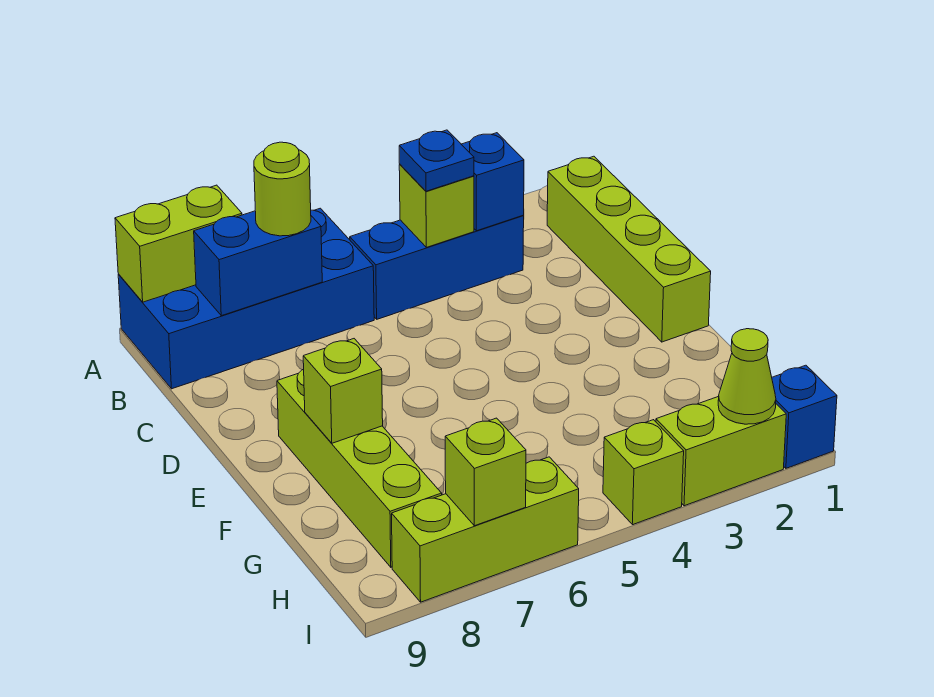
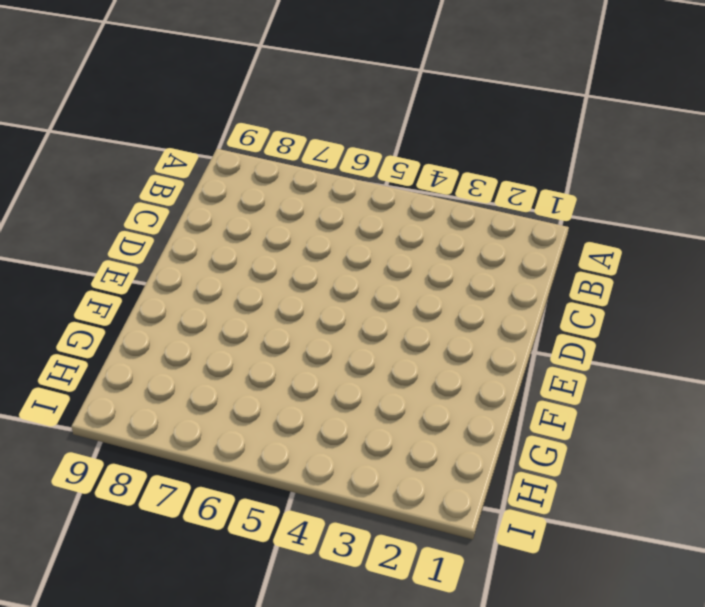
none -> blue brick A6:B9 level 1
none -> lime brick B1:E1 level 1
none -> blue brick B3:B5 level 1

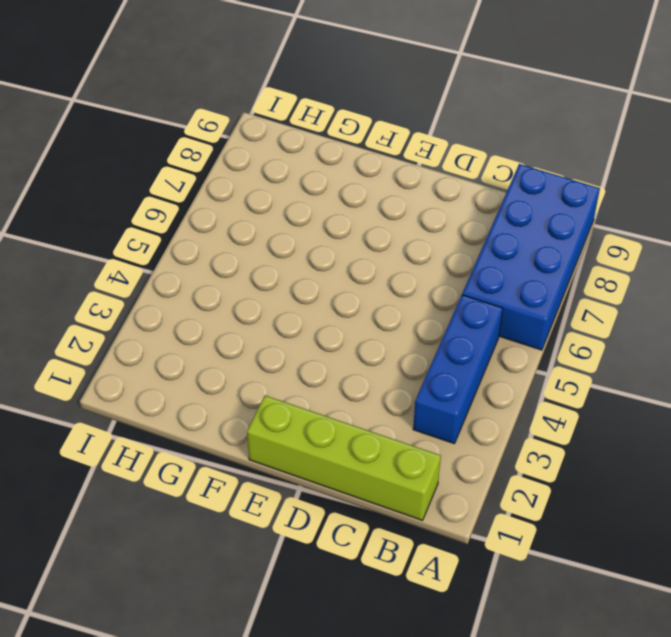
none -> lime brick E8:H8 level 1
none -> blue brick I1 level 1
none -> lime brick I2:I3 level 1

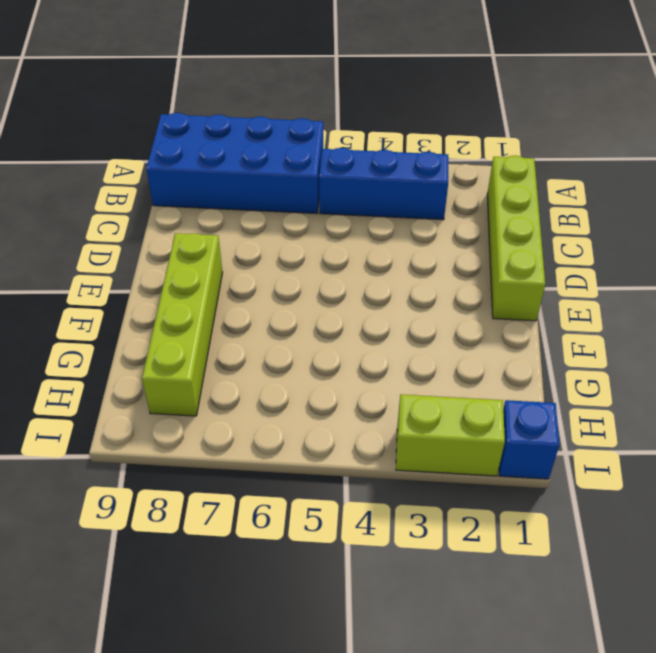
none -> lime brick I4 level 1
none -> lime brick I6:I8 level 1
none -> lime brick A8:A9 level 2

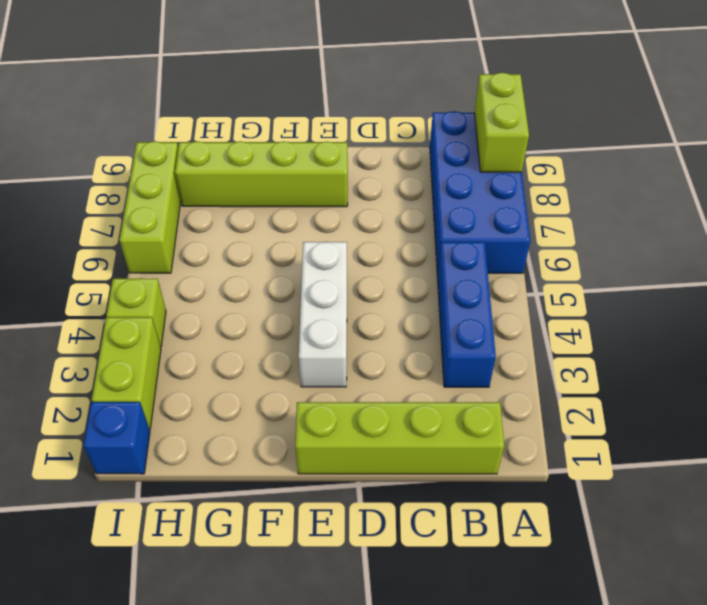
white brick E3:E5 level 1 -> none
none -> blue brick B3 level 2
none -> lime brick B4 level 2
none -> blue brick B7:B8 level 2

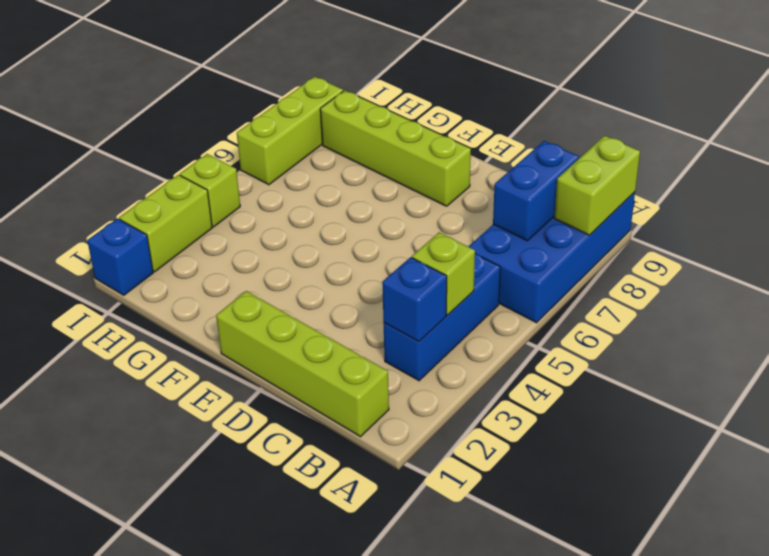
none -> lime brick F8 level 2
none -> lime cone I2 level 2
none -> lime brick I7 level 2

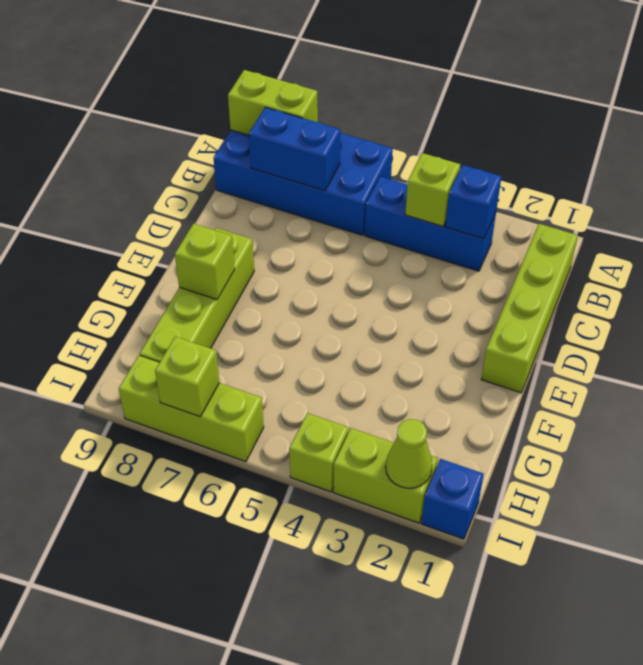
none -> blue plate B4 level 3
none -> lime round brick B7 level 3

